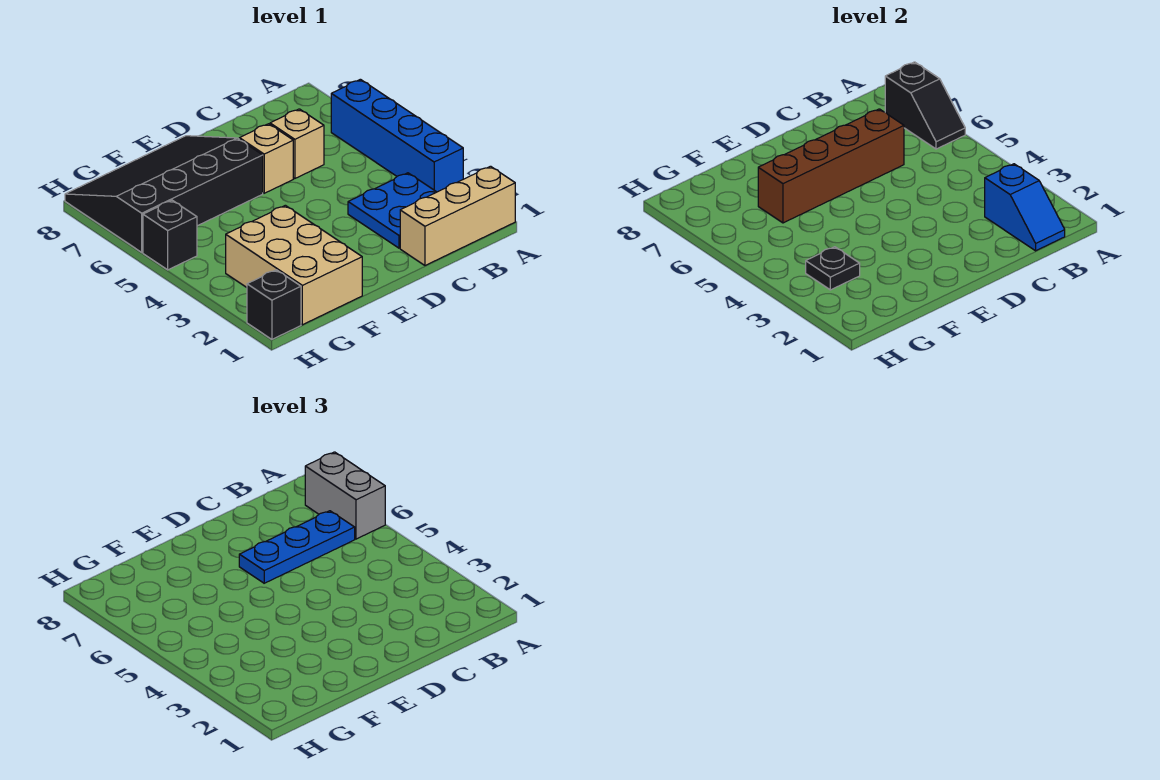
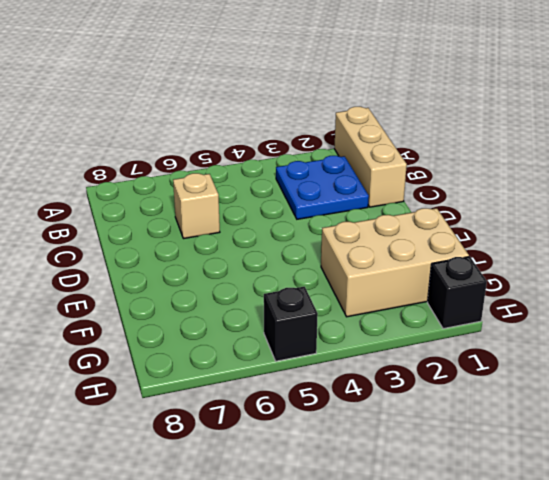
none -> blue brick A3:A6 level 1
none -> tan brick D6 level 1
none -> black slope E6:H8 level 1 top 6

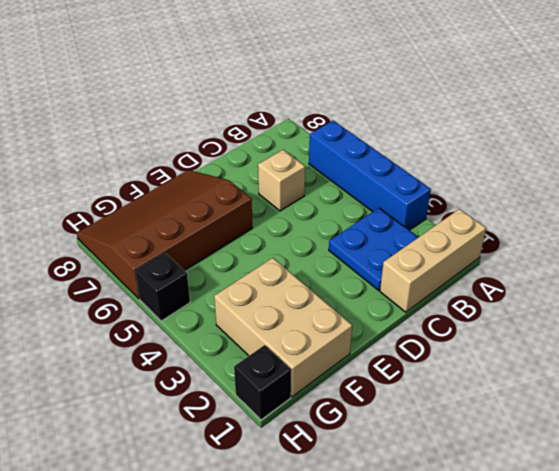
brown slope E6:H8 level 1 top 6 -> black slope E6:H8 level 1 top 6
none -> tan brick D6 level 1
none -> black slope A6:A7 level 2 top 7
none -> blue slope B1:B2 level 2 top 2

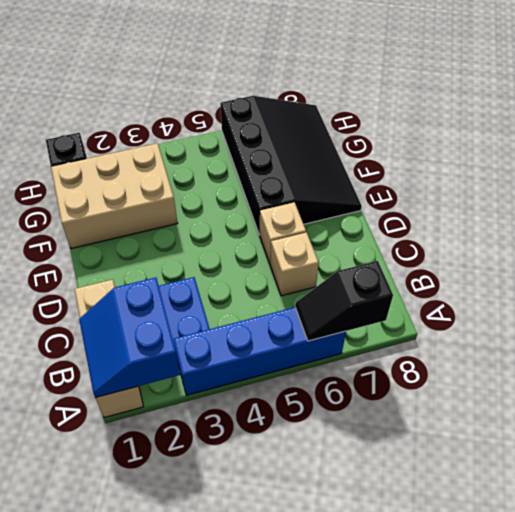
blue slope A1:B2 level 2 top 2 -> blue slope B1:B2 level 2 top 2
none -> black brick H5 level 1
none -> brown brick C6:F6 level 2
none -> black plate G3 level 2

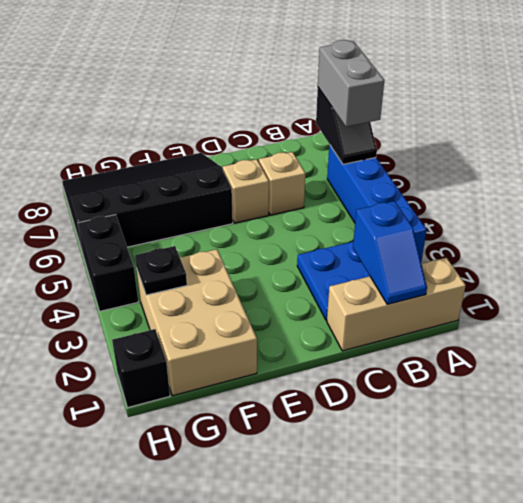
black brick H4:H5 level 1 -> black brick H5 level 1
none -> brown brick C6:F6 level 2
none -> blue plate B6:D6 level 3

